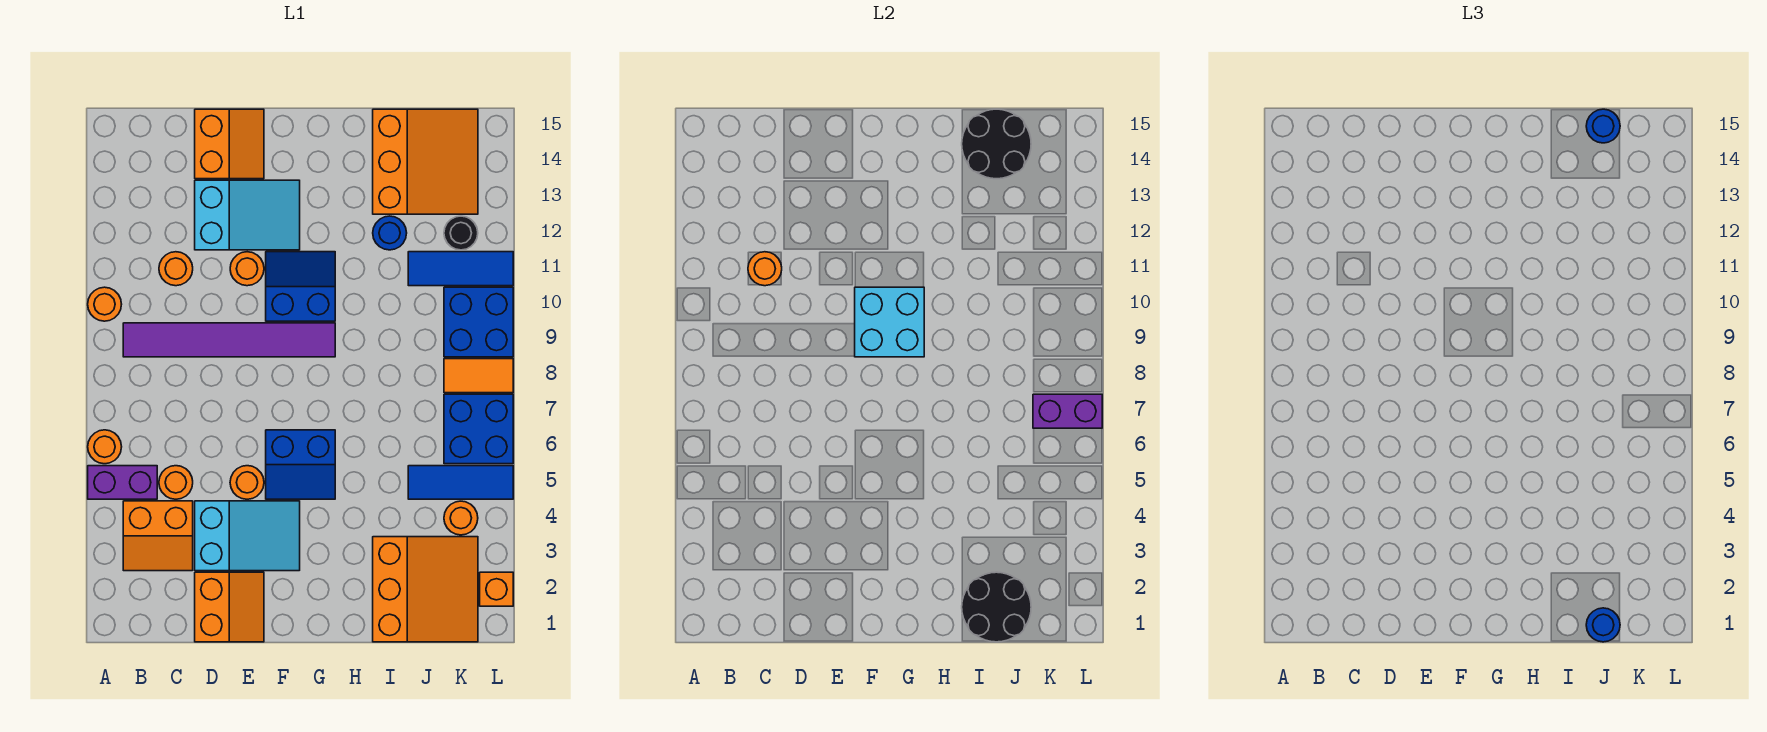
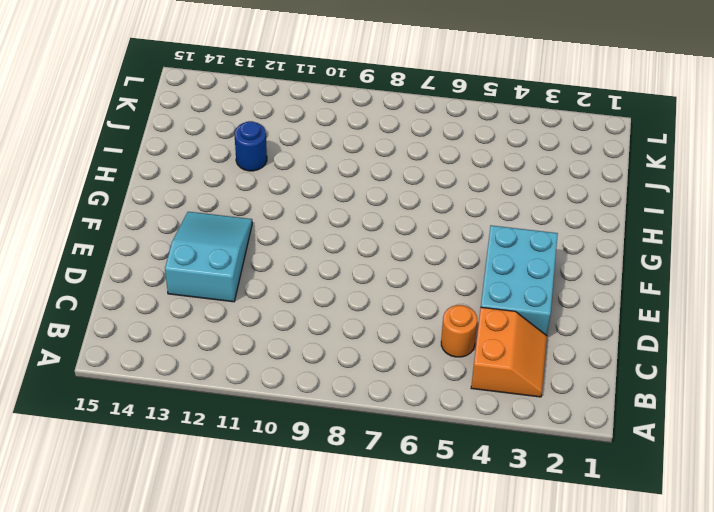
cyan brick D3:F4 level 1 -> cyan slope D3:F4 level 1 top D
none -> purple brick A5:B5 level 1
none -> orange round brick A6 level 1
none -> orange round brick A10 level 1
none -> purple tile B9:G9 level 1

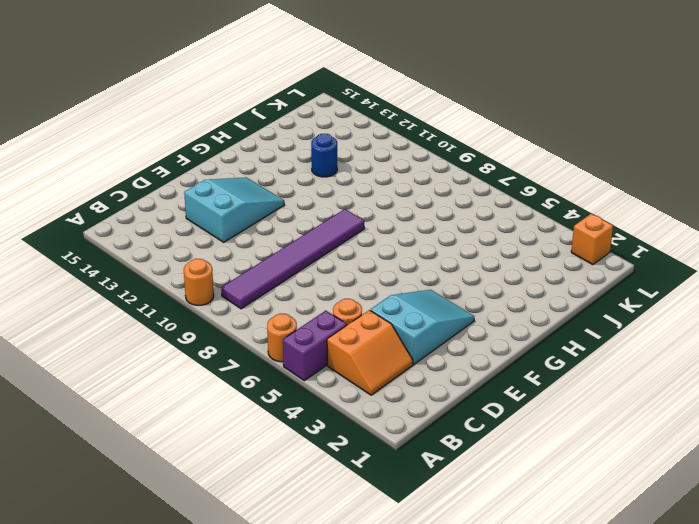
none -> orange round brick C11 level 1
none -> orange slope D1:E2 level 1 top D
none -> orange slope D14:E15 level 1 top D
none -> orange round brick E5 level 1

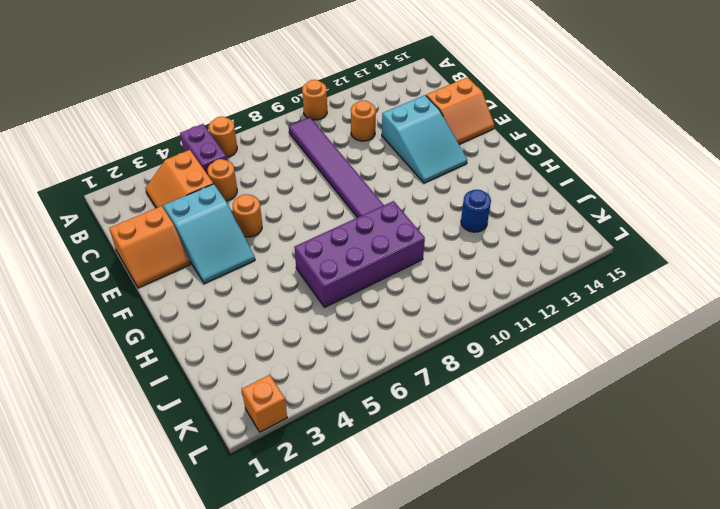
purple brick H6:I9 level 1 -> none
none -> orange round brick E11 level 1
none -> blue slope F5:G6 level 1 top 6
none -> blue slope F10:G11 level 1 top 10
none -> orange slope I1:K3 level 1 top I

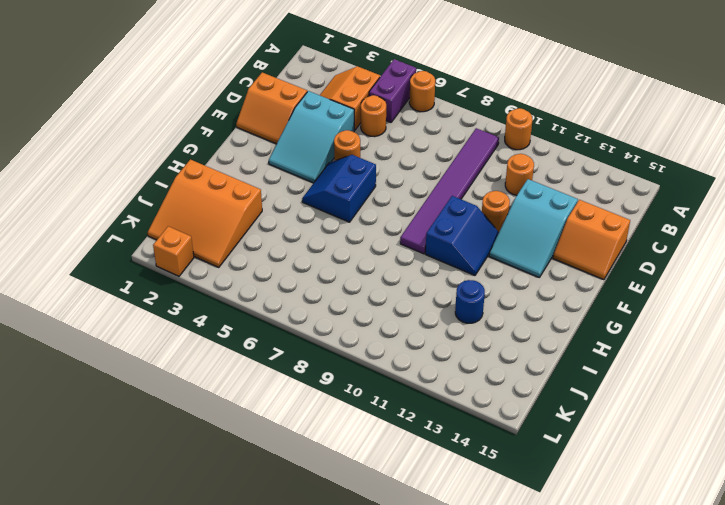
none -> orange slope I13:K15 level 1 top I
none -> blue tile J5:L5 level 1
none -> blue tile J11:L11 level 1
none -> orange round brick K4 level 1

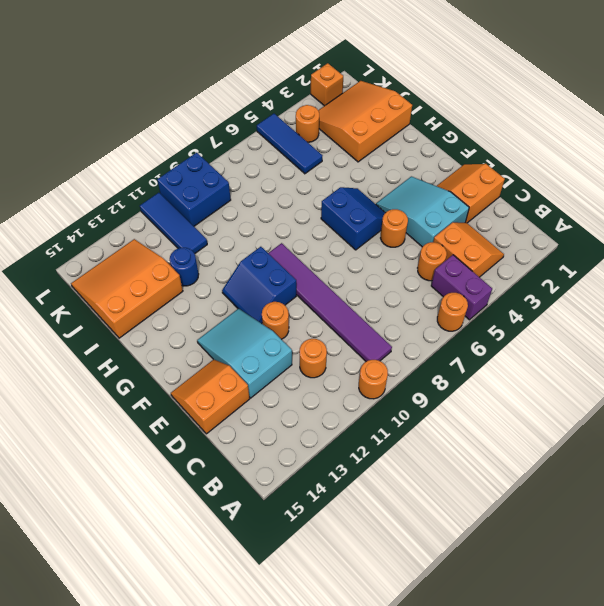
none -> blue brick K6:L7 level 1
none -> orange tile K8:L8 level 1
none -> black round brick K12 level 1
none -> orange round brick C11 level 2

